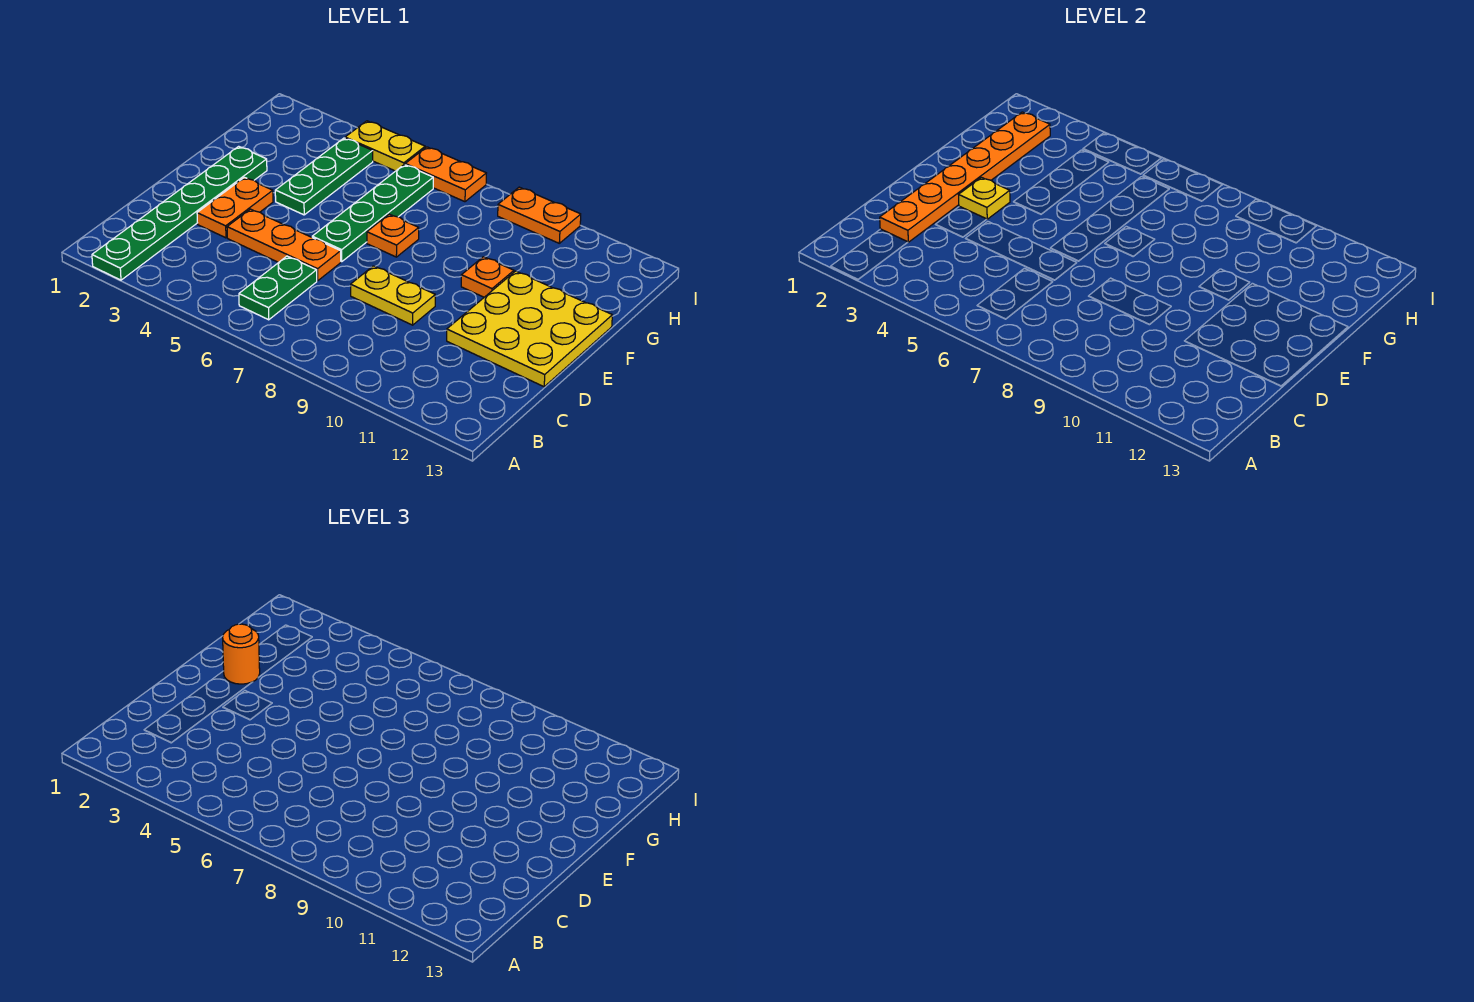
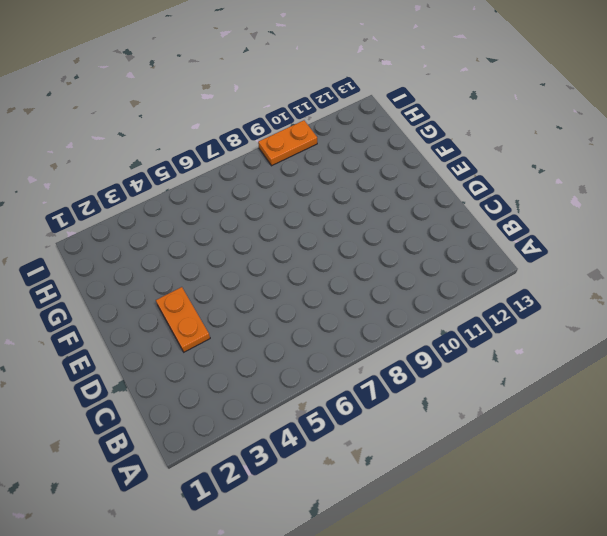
none -> green plate A2:F2 level 1
none -> green plate B6:C6 level 1
none -> orange plate D4:D6 level 1

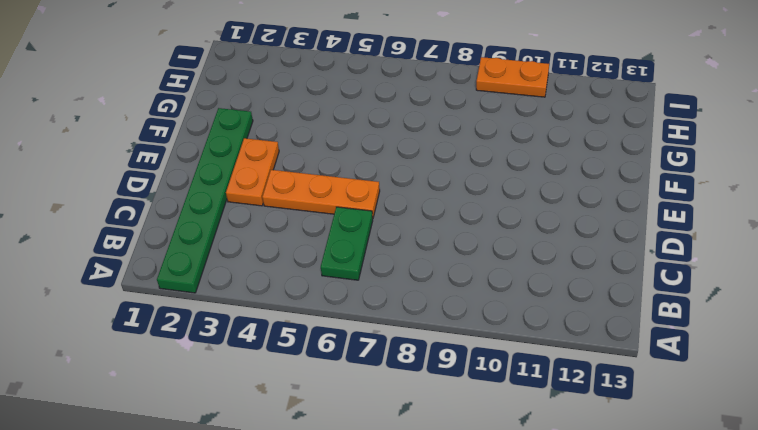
none -> yellow plate D8:D9 level 1
none -> yellow plate D11:F13 level 1
none -> green plate E6:H6 level 1

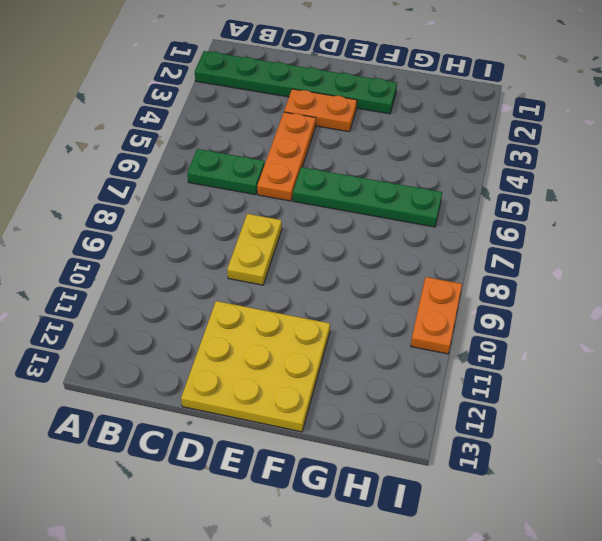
none -> green plate F4:H4 level 1
none -> orange plate F7 level 1
none -> orange plate F10 level 1

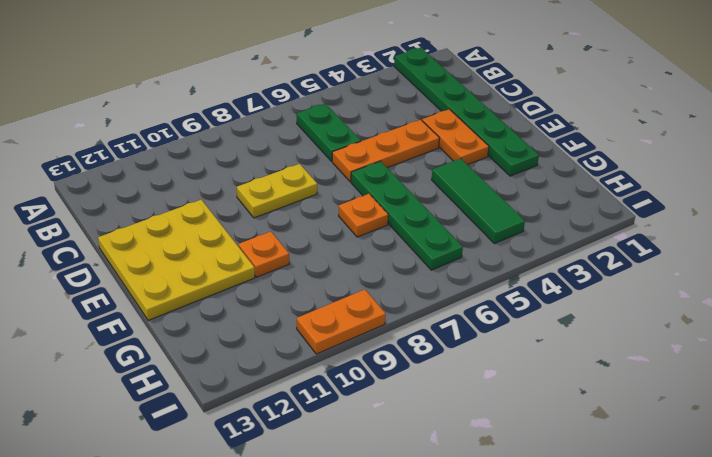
green tile F4:H4 level 1 -> green plate F4:H4 level 1
none -> yellow plate I4:I5 level 1
none -> orange plate I6:I7 level 1
none -> orange plate C2:H2 level 2

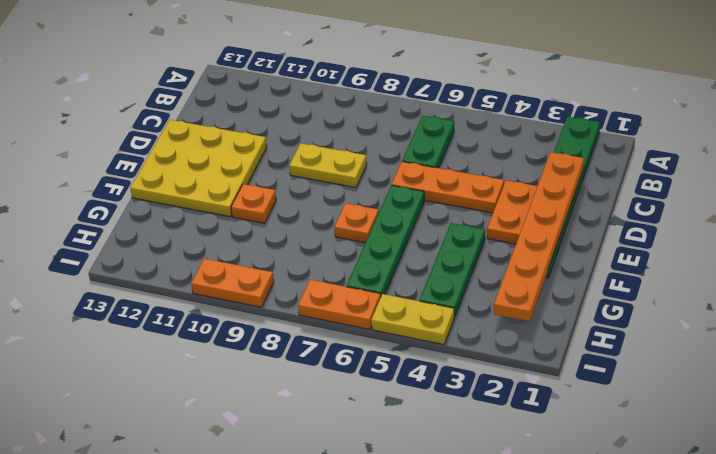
none -> yellow plate E3 level 2
none -> orange round brick F2 level 3

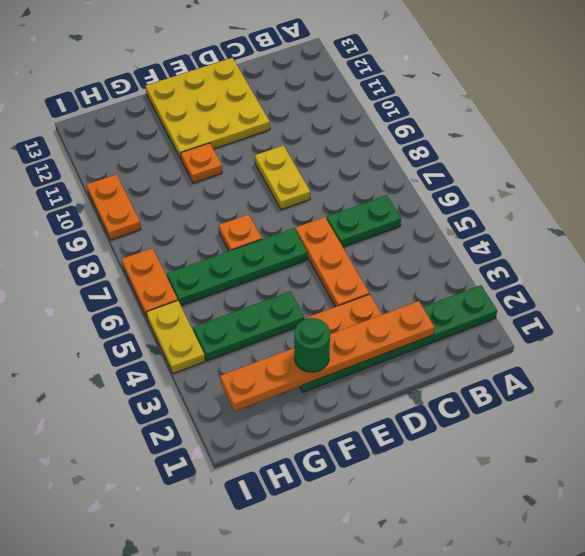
green round brick F2 level 3 -> orange round brick F2 level 3
none -> yellow plate E3 level 2

